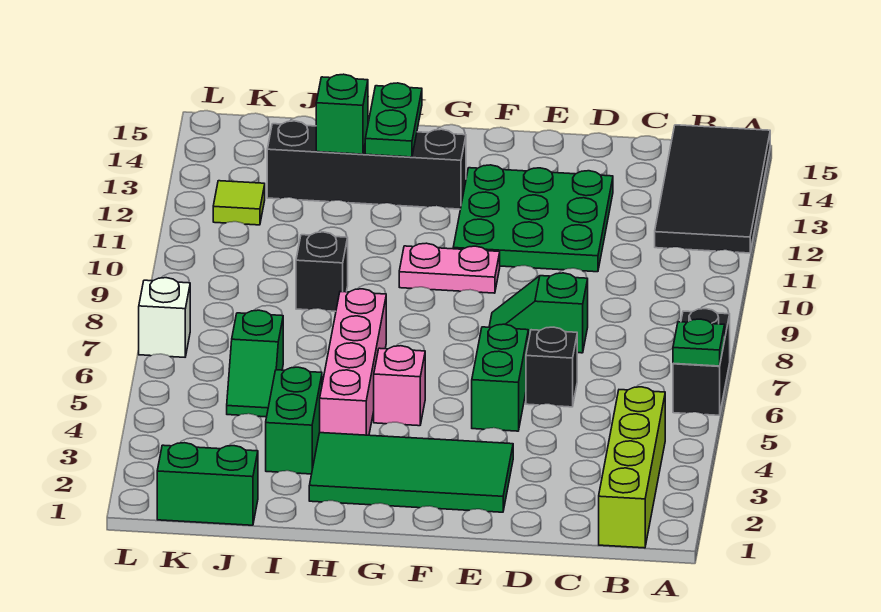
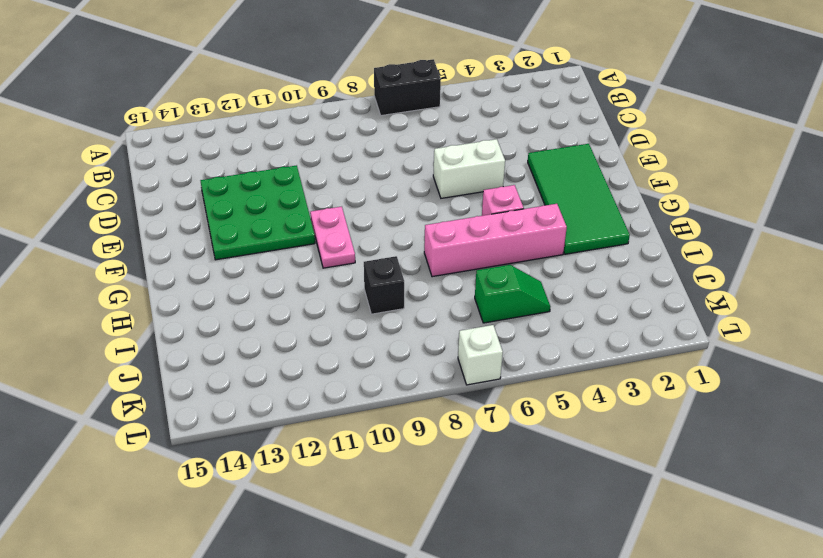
white brick E5:E6 level 1 -> green brick E5:E6 level 1
none -> black tile A12:B15 level 1
none -> lime brick B1:B4 level 1
none -> black brick D6 level 1

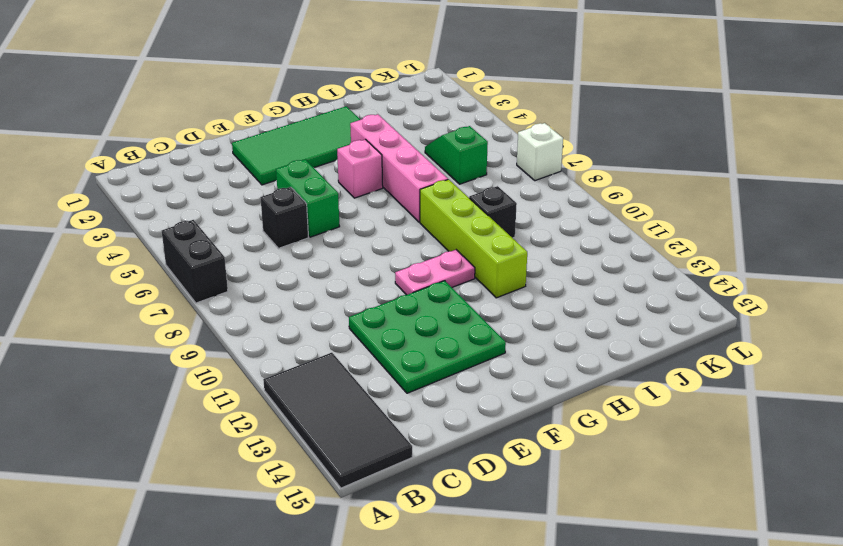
lime brick H8:H11 level 1 -> lime brick B1:B4 level 1
none -> green slope D8:E8 level 1 top D
none -> black brick G13:J13 level 1
none -> green brick I3:I4 level 1

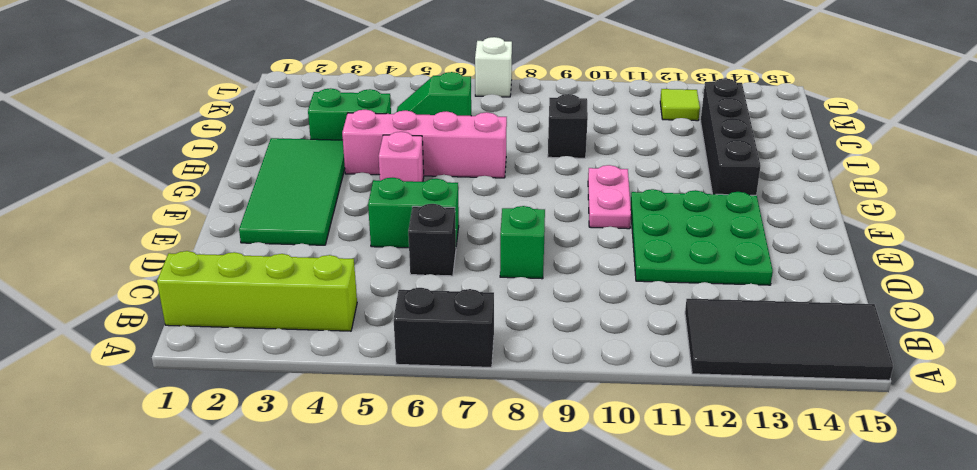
none -> green brick J1:K1 level 1
none -> green plate A6 level 2
none -> green plate H13:H14 level 2

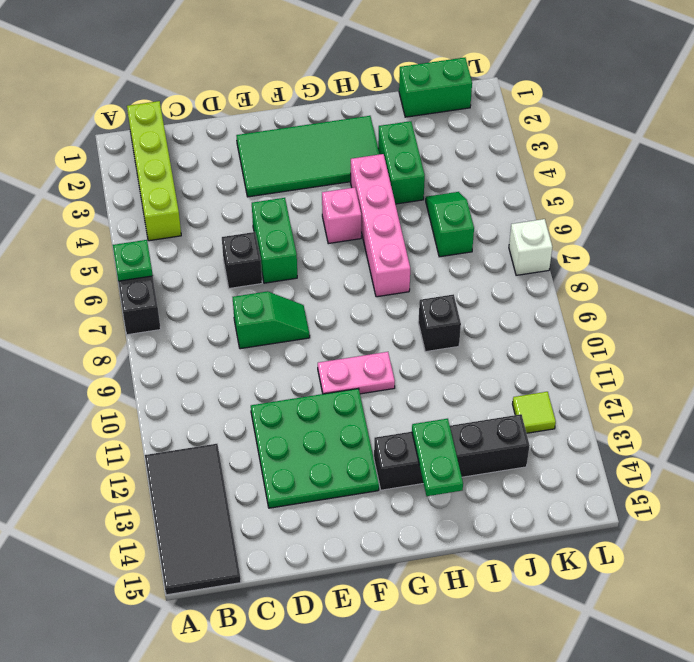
none -> green brick I13 level 2

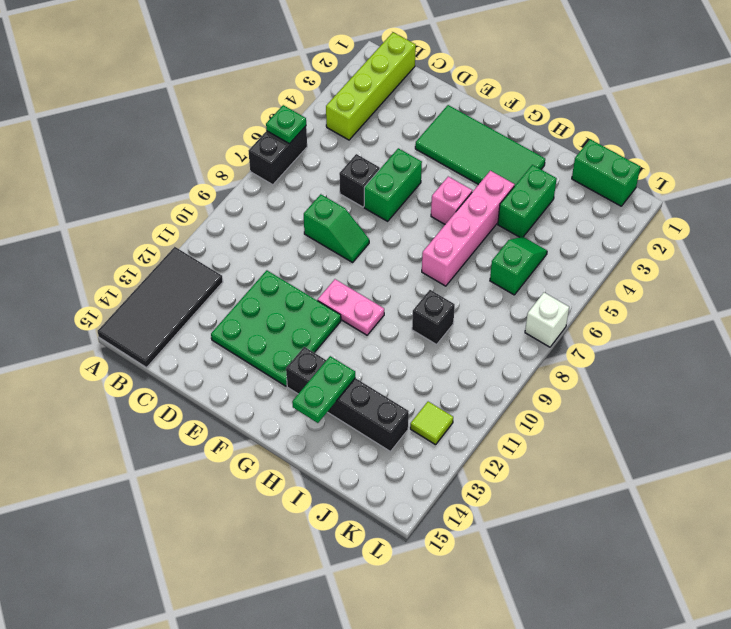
none -> green brick I13 level 2

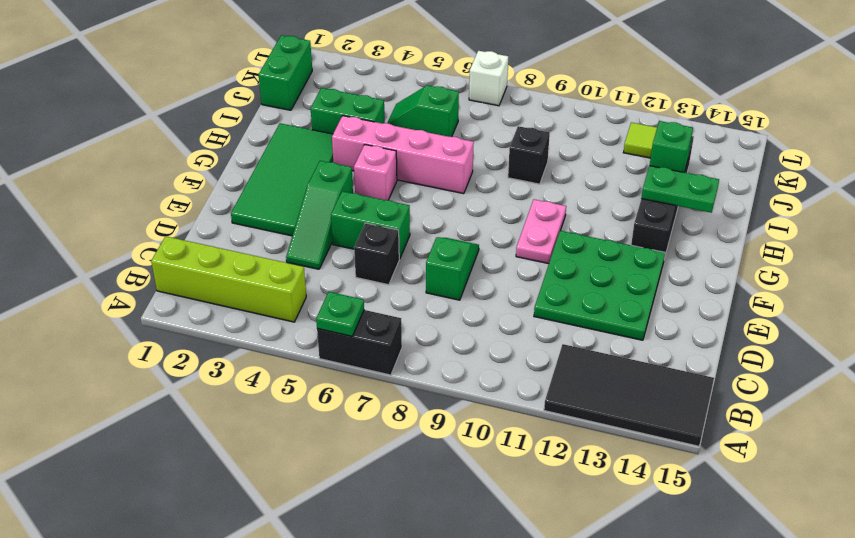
green slope D4:F4 level 1 top F -> none

